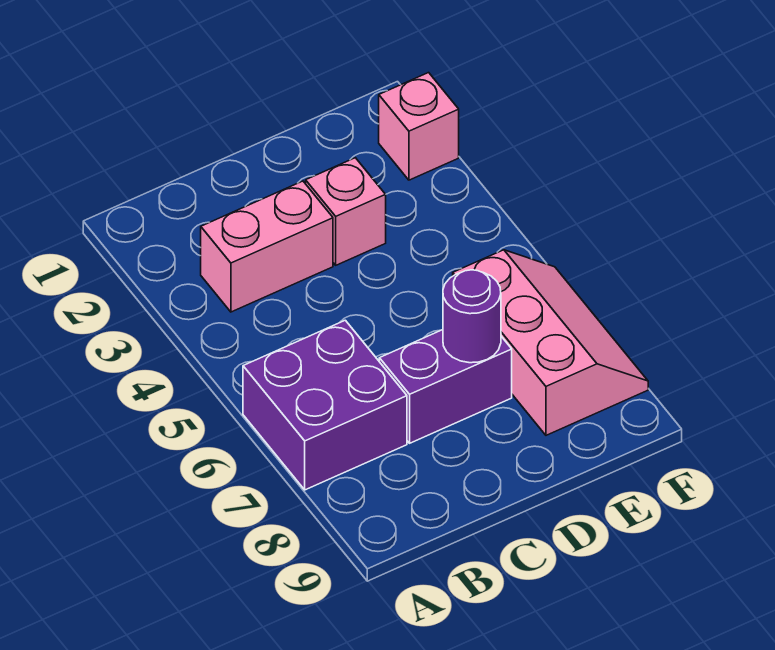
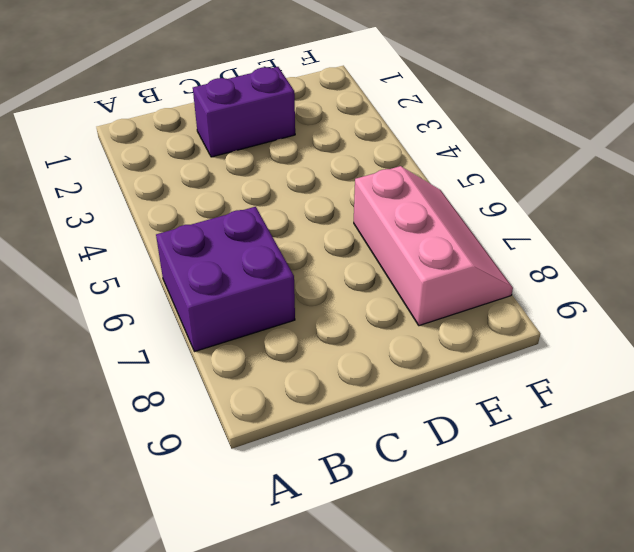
purple brick C2:D2 level 1 -> purple brick C7:D7 level 1
none -> pink brick B3:C3 level 1
none -> pink brick D3 level 1

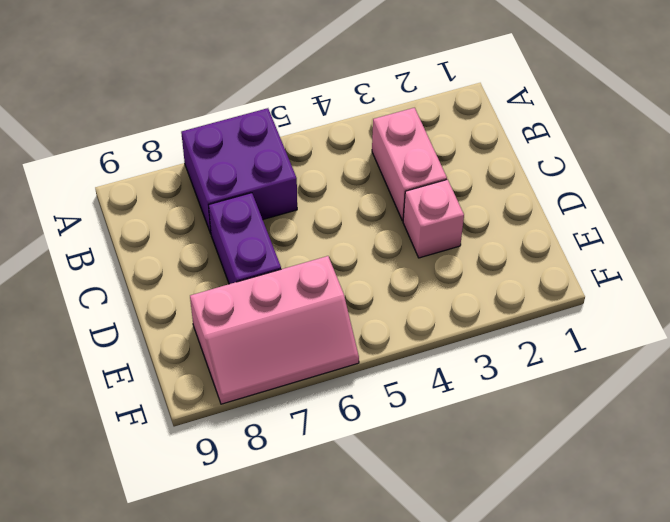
none -> pink brick F2 level 1
none -> purple round brick D7 level 2

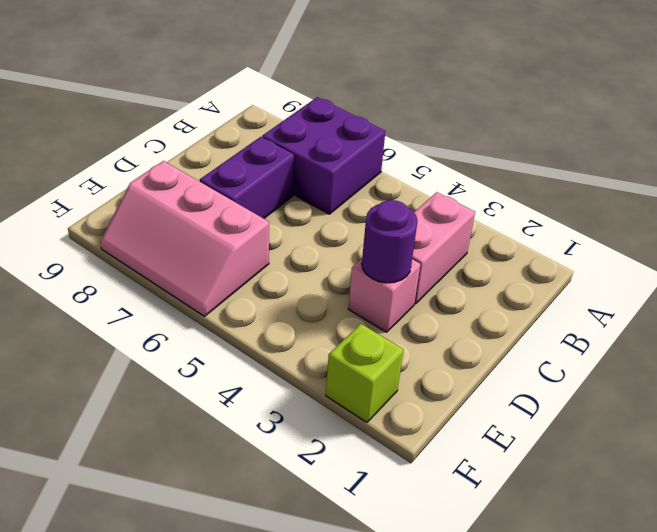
purple round brick D3 level 2 -> purple round brick D7 level 2
lime brick F2 level 1 -> pink brick F2 level 1

